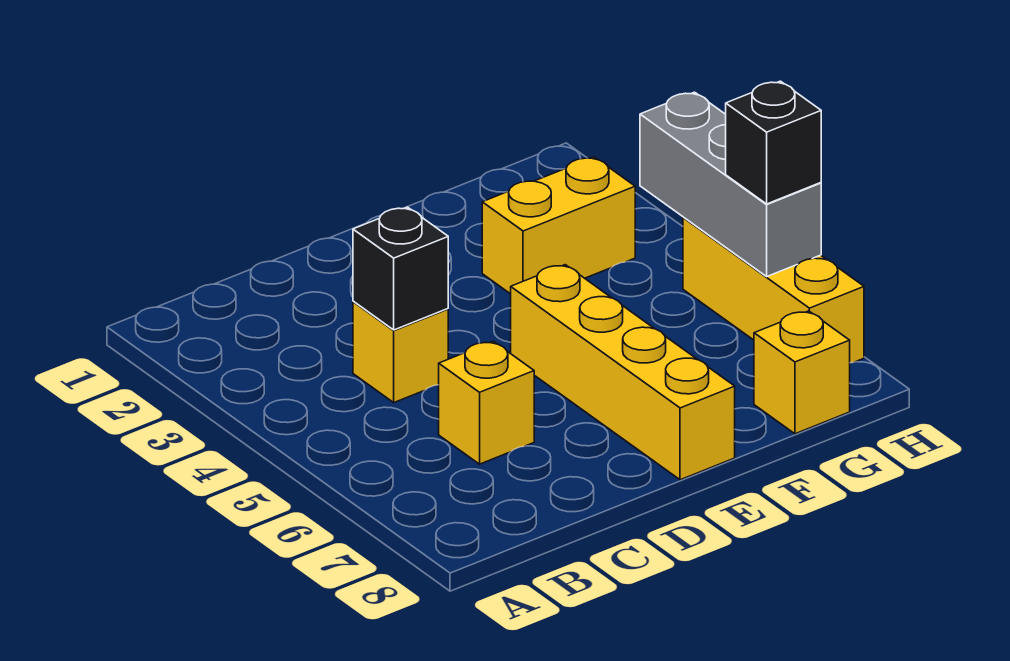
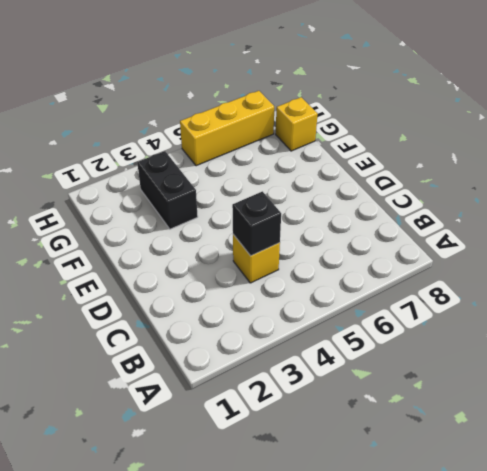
black brick F3:G3 level 1 -> yellow brick F3:G3 level 1
none -> yellow brick C6 level 1
none -> yellow brick E5:E8 level 1

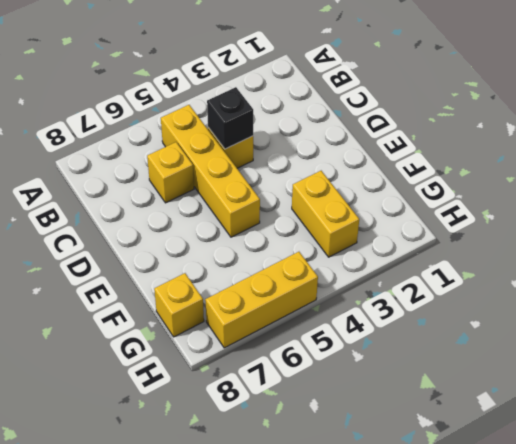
yellow brick B5:E5 level 1 -> yellow brick E5:E8 level 1
none -> grey brick H4:H6 level 2
none -> black brick H6 level 3

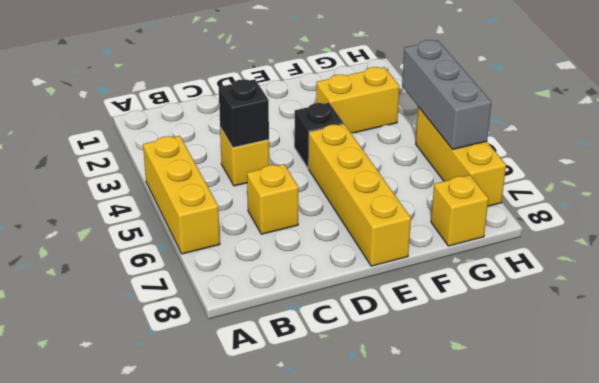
yellow brick A4:A6 level 1 -> none
black brick E4 level 1 -> black brick H6 level 3

